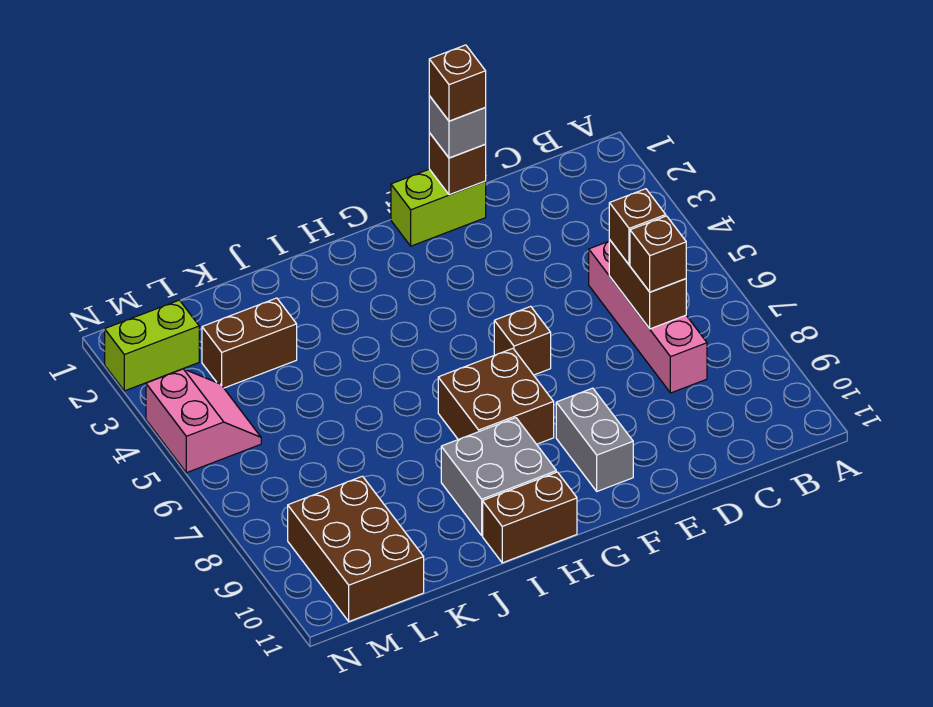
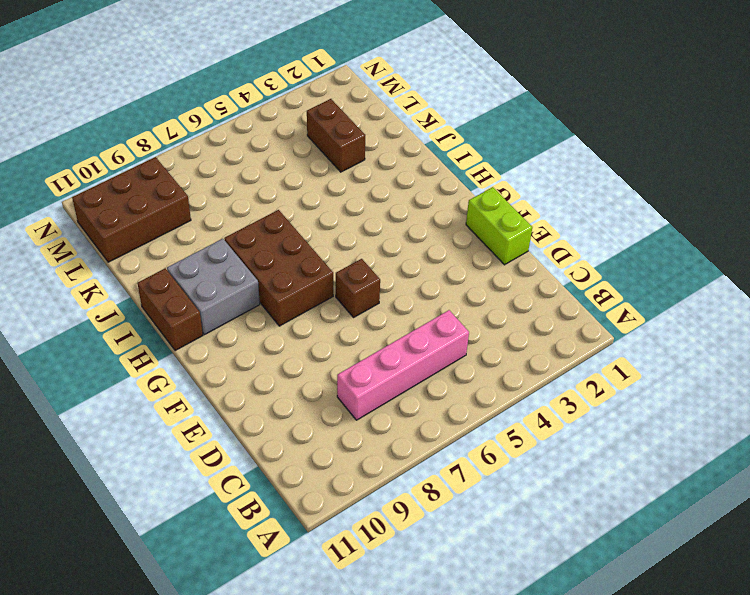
brown brick G7:I8 level 1 -> brown brick G7:H8 level 1
none -> grey brick F9:F10 level 1
none -> lime brick M2:N2 level 1
none -> pink slope M4:N5 level 1 top N

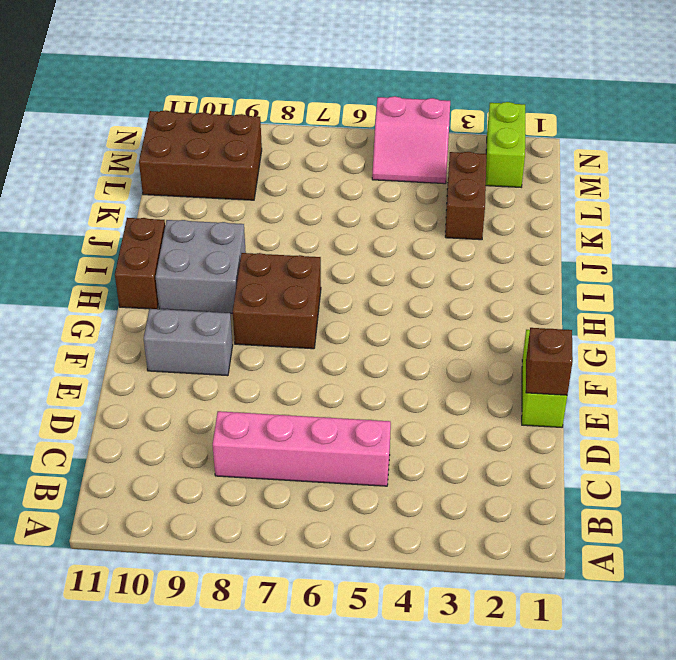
none -> brown brick F6 level 1
none -> brown brick C6:C7 level 2
none -> brown brick C6 level 3

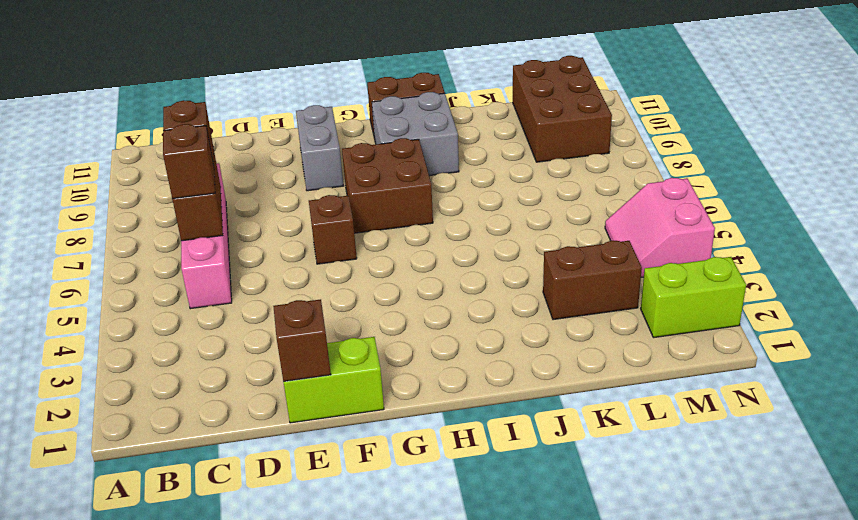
none -> grey brick E1 level 3
none -> brown brick E1 level 4

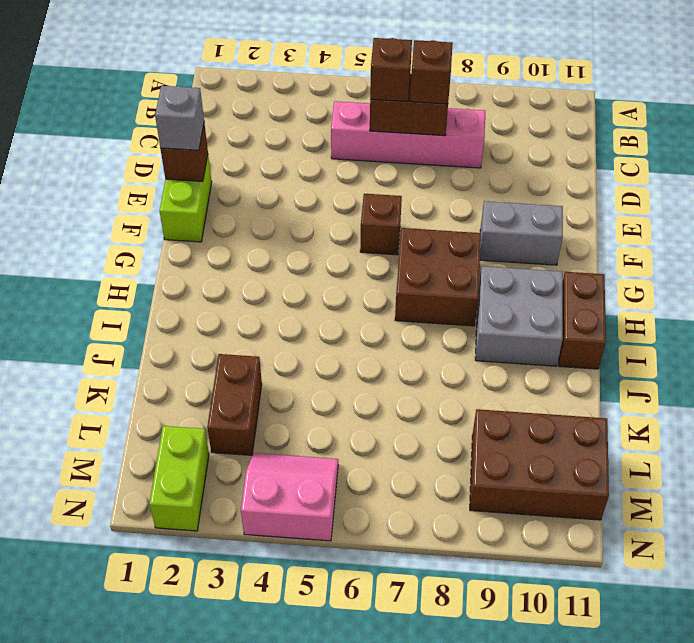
none -> brown brick E1 level 4

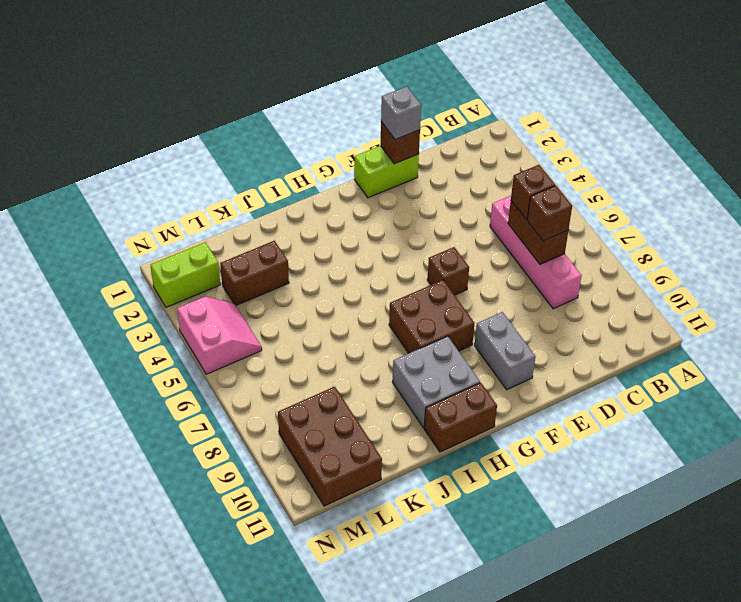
none -> brown brick E1 level 4

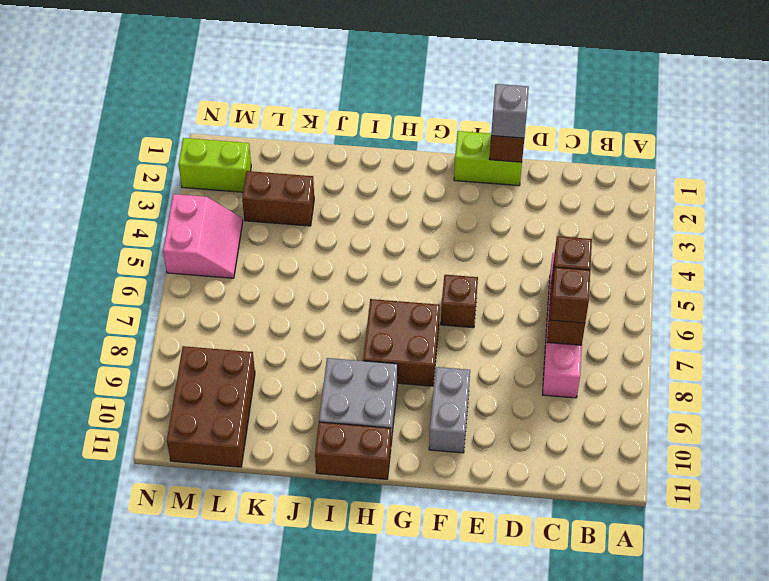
none -> brown brick E1 level 4

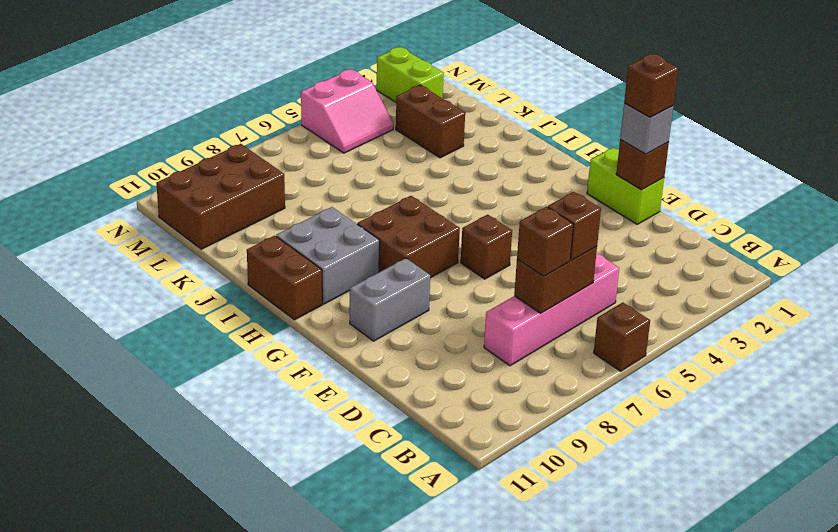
brown brick A6 level 1 -> none

